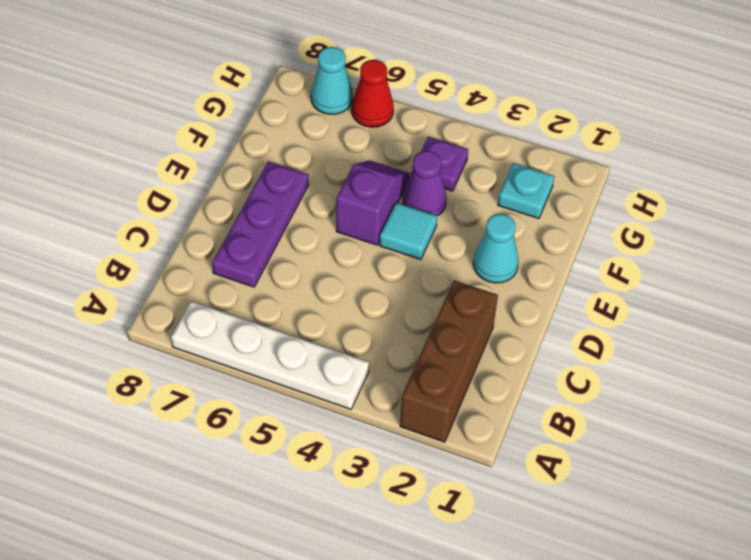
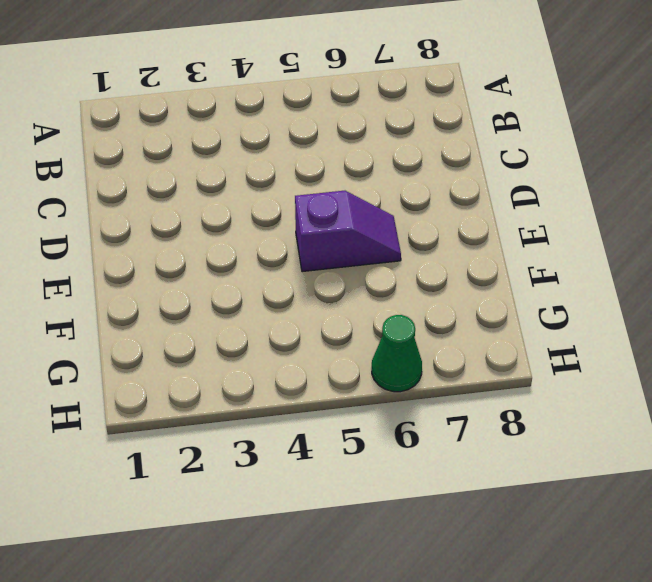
purple slope E5:E6 level 1 top 5 -> purple slope E5:F5 level 1 top E
green cone H6 level 1 -> red cone H6 level 1
none -> brown brick A2:C2 level 1
none -> white plate A4:A7 level 1

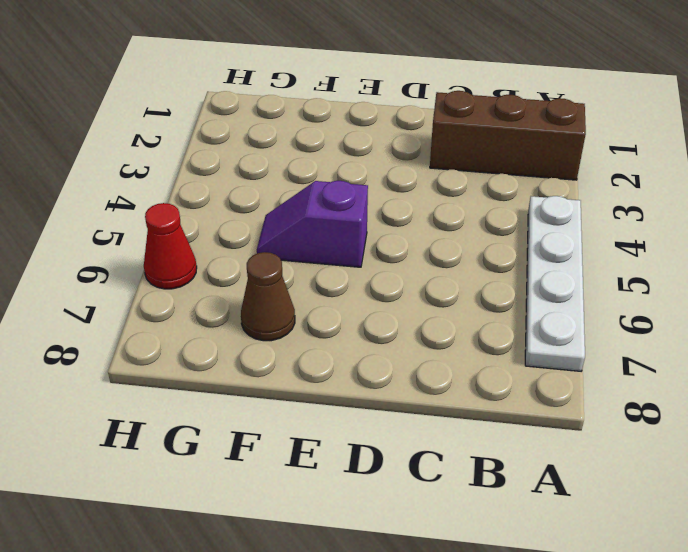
brown cone F7 level 1 -> none
none -> purple plate C7:E7 level 1
none -> cyan cone E2 level 1

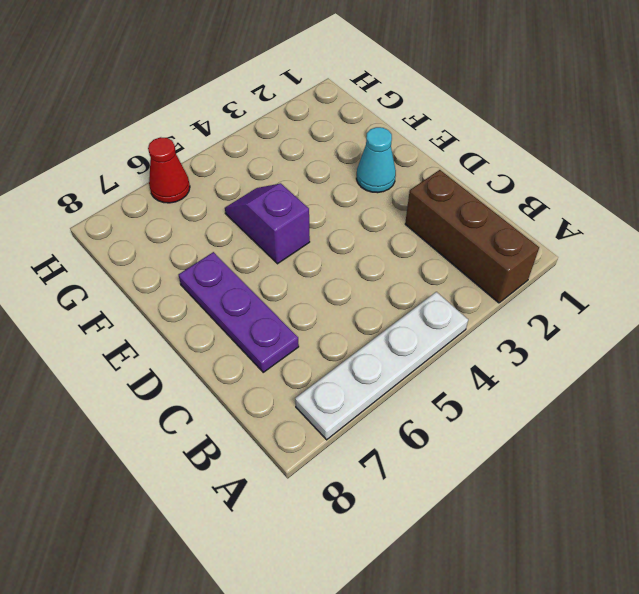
none -> cyan tile E4 level 1
none -> purple cone F4 level 1

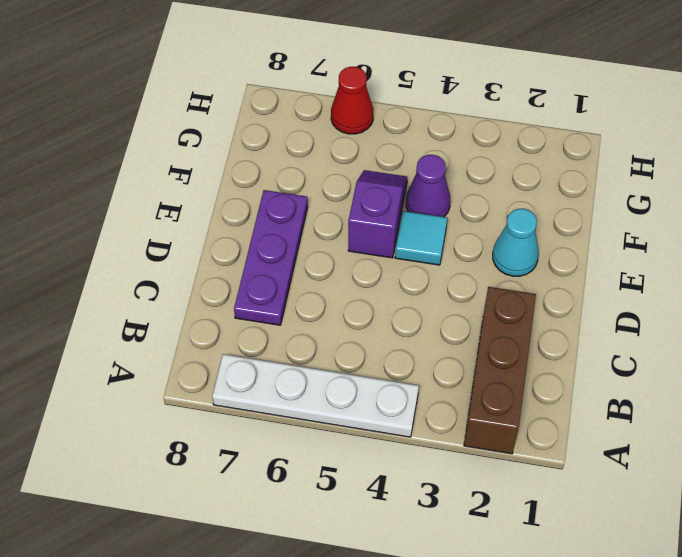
none -> cyan plate G2 level 1
none -> purple plate G4 level 1

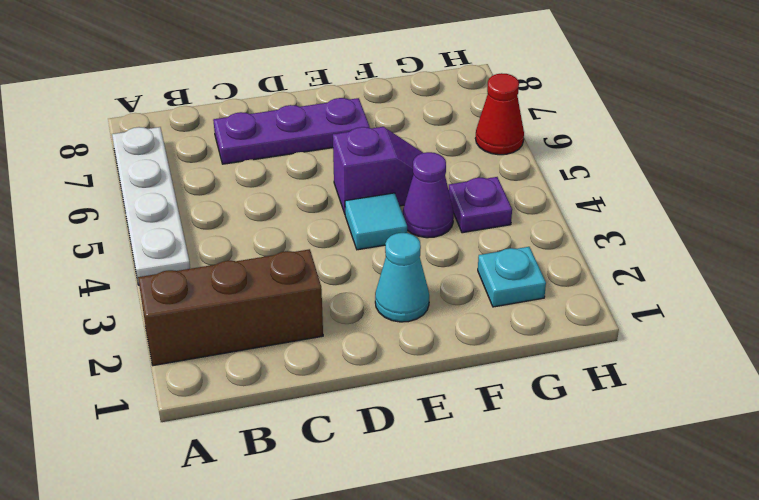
none -> cyan cone H7 level 1

